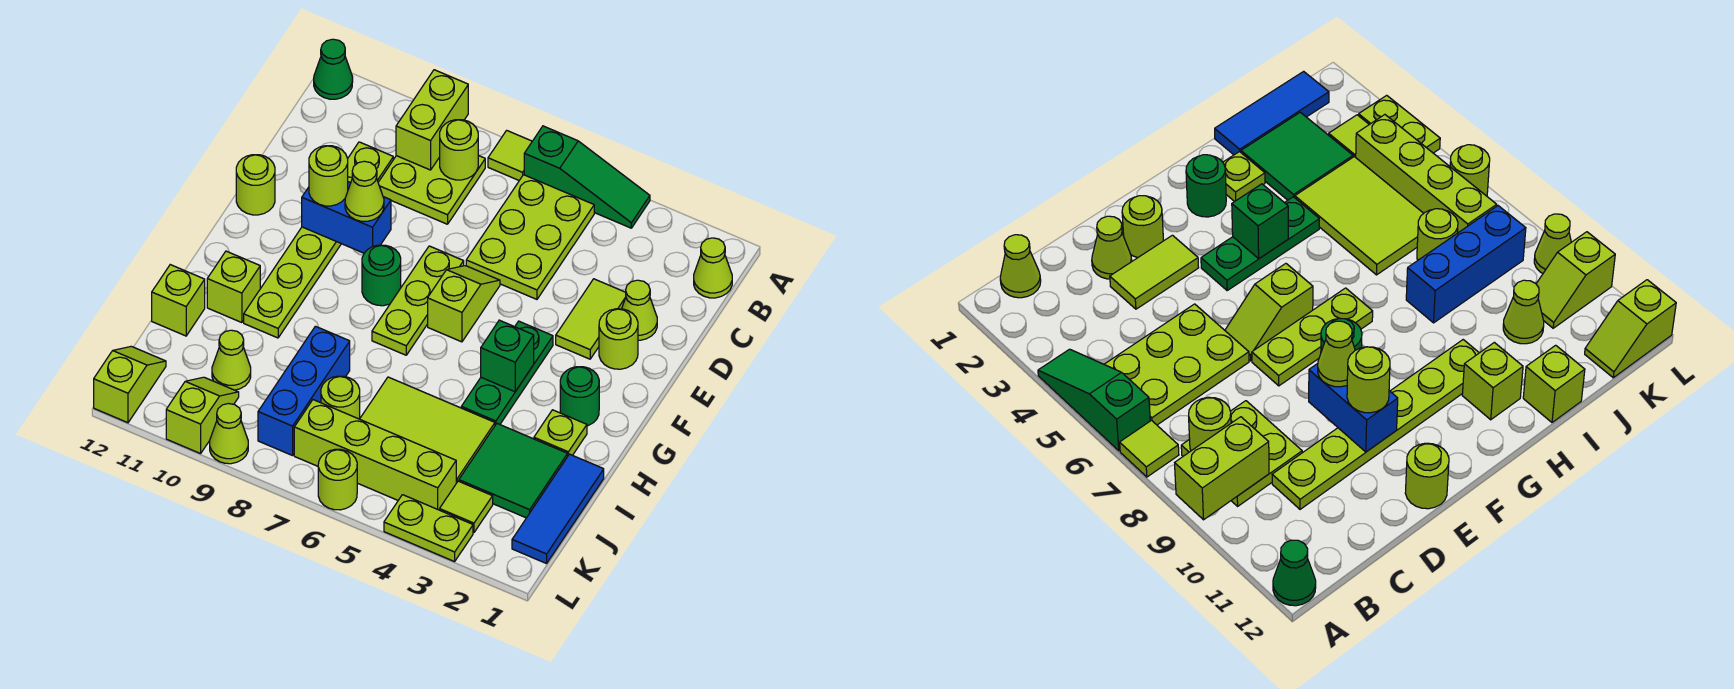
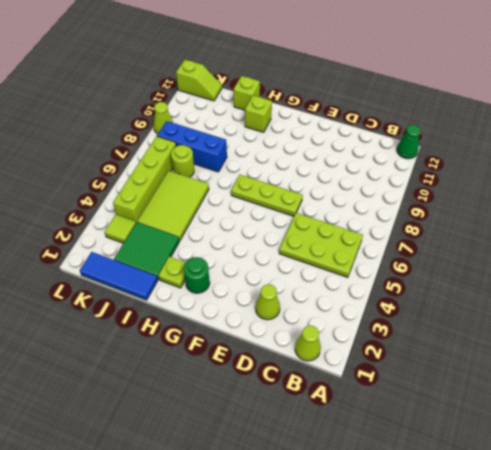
none -> green slope A4:A6 level 1 top 6
none -> lime tile A7 level 1
none -> lime plate B8:C9 level 1
none -> lime plate C10:H10 level 1

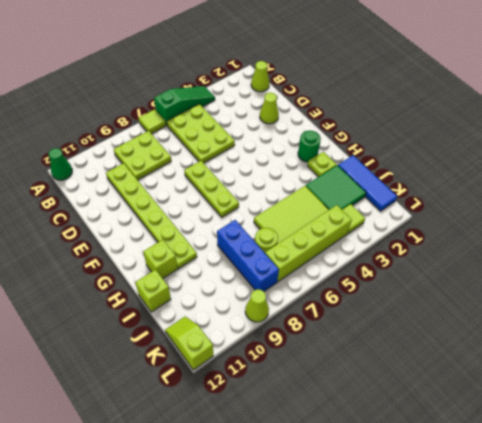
none -> lime tile D3:E3 level 1
none -> lime round brick E2 level 1
none -> lime slope E6:F6 level 1 top F
none -> lime round brick E12 level 1

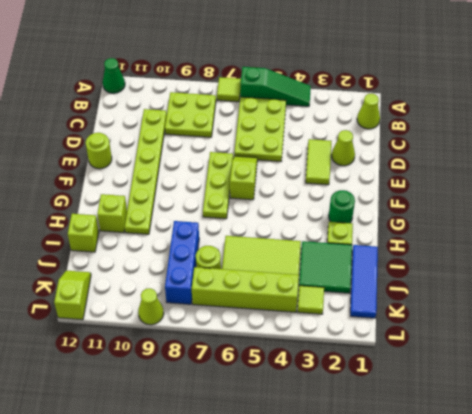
none -> lime round brick E2 level 1
none -> green plate F4:H4 level 1
none -> green round brick F8 level 1
none -> lime cone J10 level 1

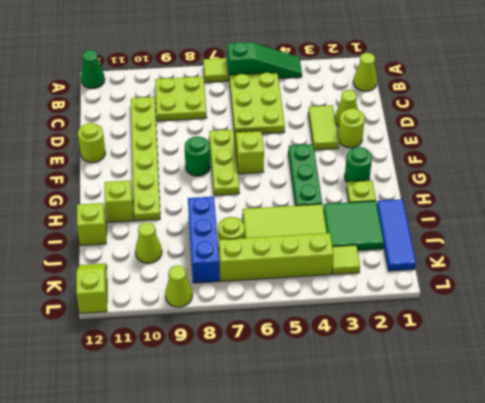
none -> lime slope K10:L10 level 1 top L
none -> lime plate L3:L4 level 1
none -> lime round brick L6 level 1
none -> lime brick A9:B9 level 2

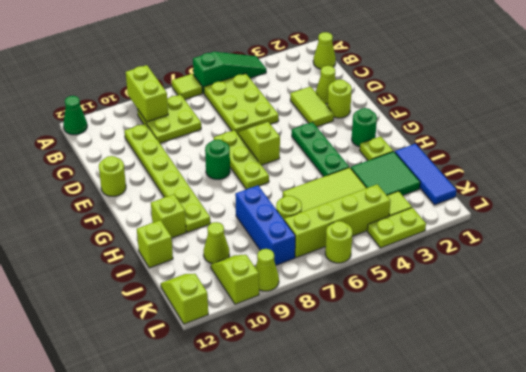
none -> lime round brick B8 level 2
none -> blue brick E9:E10 level 2
none -> green brick G4 level 2
none -> lime cone E9 level 3

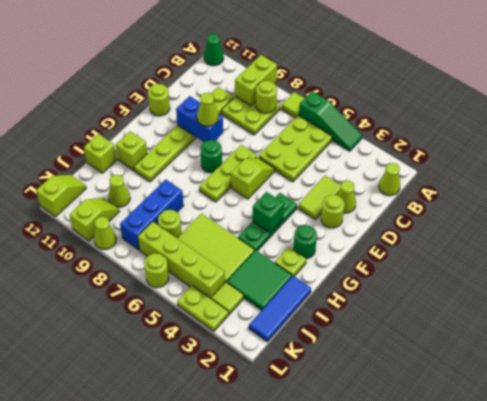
none -> lime round brick E10 level 3

